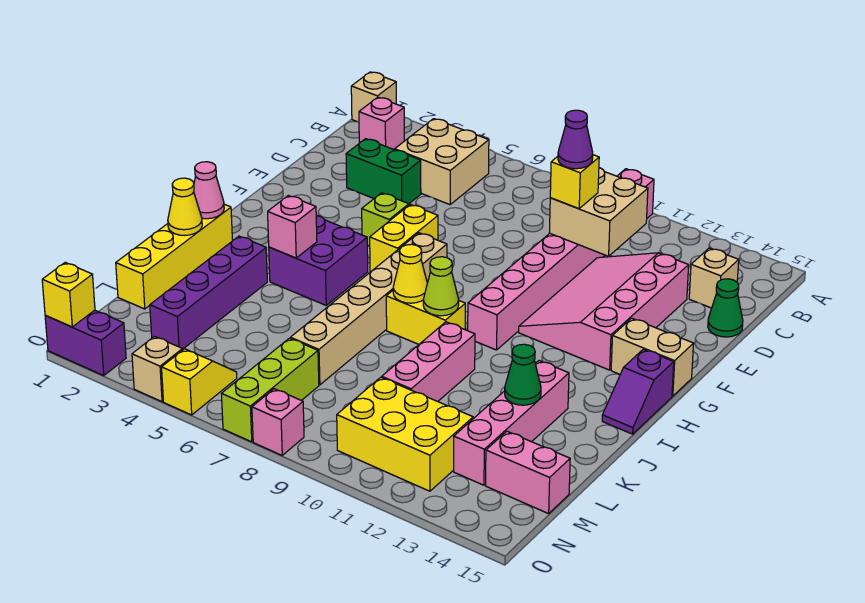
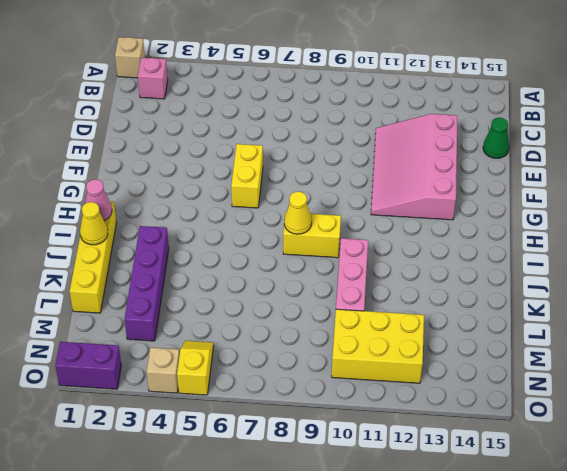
none -> pink brick A10:H10 level 1
none -> tan brick B4:C5 level 1
none -> tan brick C14 level 1
none -> green brick D3:D4 level 1

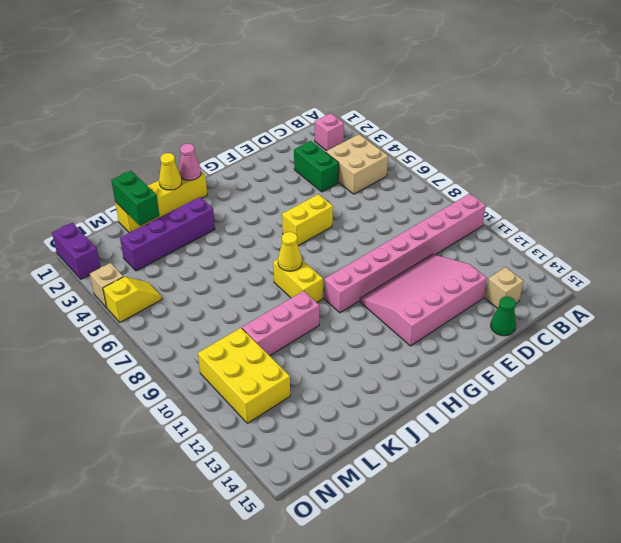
green brick L1:L2 level 2 -> none
none -> tan brick A1 level 1
none -> lime brick F5 level 1
none -> tan brick G7:L7 level 1
none -> tan brick G14:G15 level 1

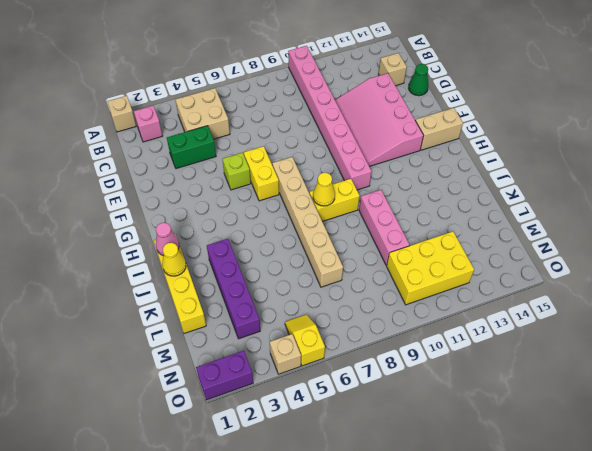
none -> purple brick H4:I5 level 1
none -> purple slope H15:I15 level 1 top H
none -> pink brick J13:M13 level 1
none -> lime brick M7:O7 level 1

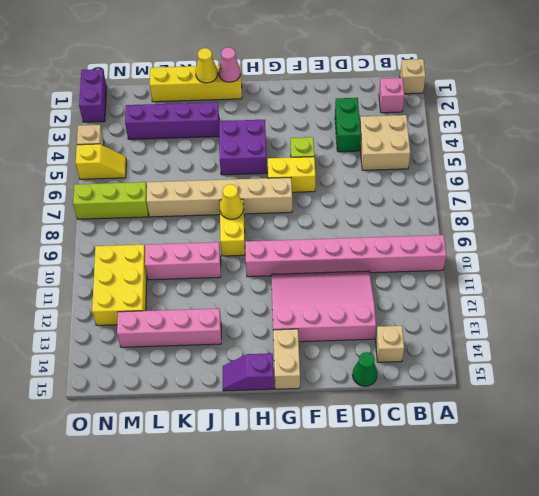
none -> pink brick M14:M15 level 1
none -> pink brick O8 level 1
none -> tan brick C10:D11 level 2
none -> pink brick I4 level 2

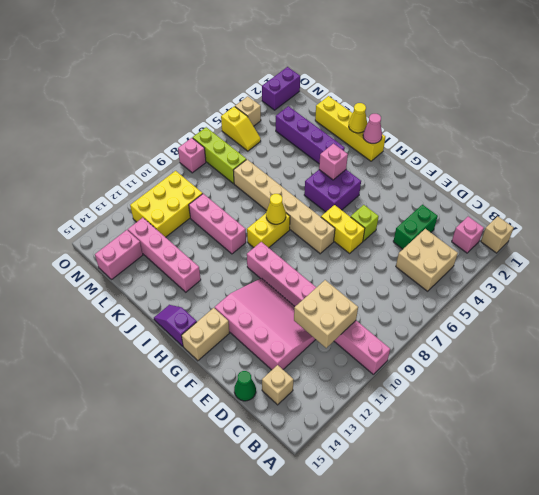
none -> lime cone I9 level 2
none -> green cone K13 level 2
none -> yellow brick O1 level 2
none -> yellow brick D10 level 3

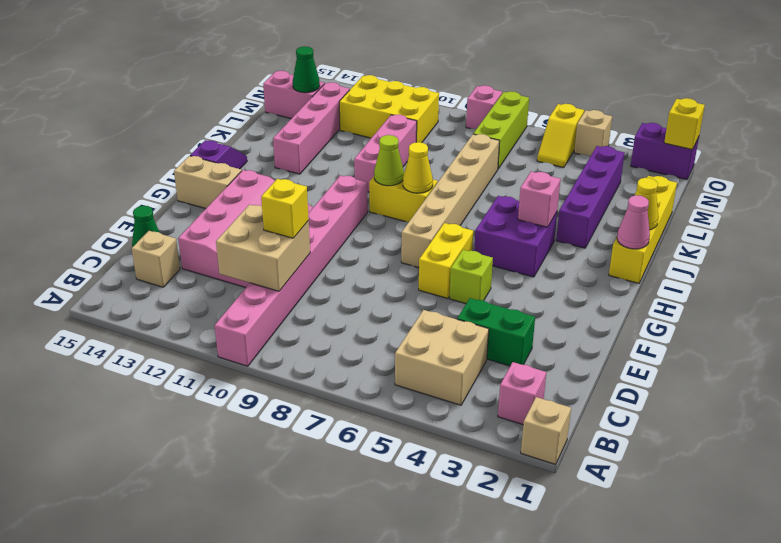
green cone M14 level 2 -> green cone K13 level 2
none -> purple cone D10 level 4

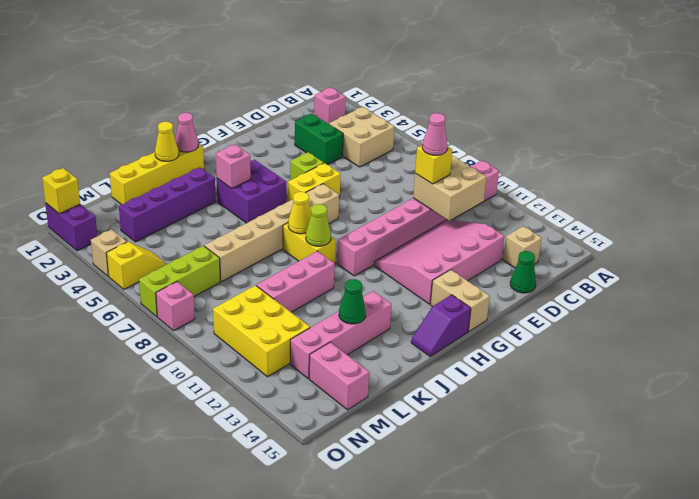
pink cone D10 level 4 -> purple cone D10 level 4
none -> tan brick A1 level 1

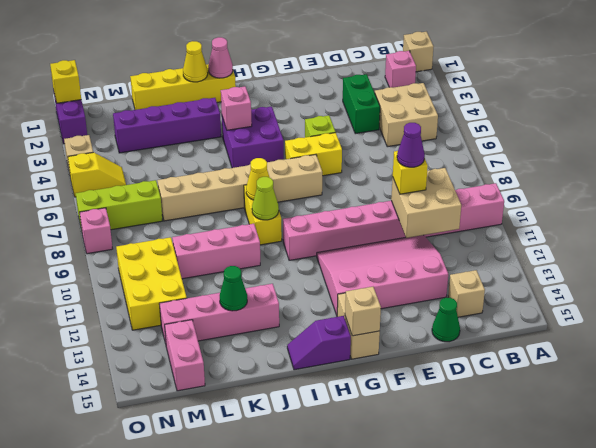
tan brick G15 level 2 -> none

